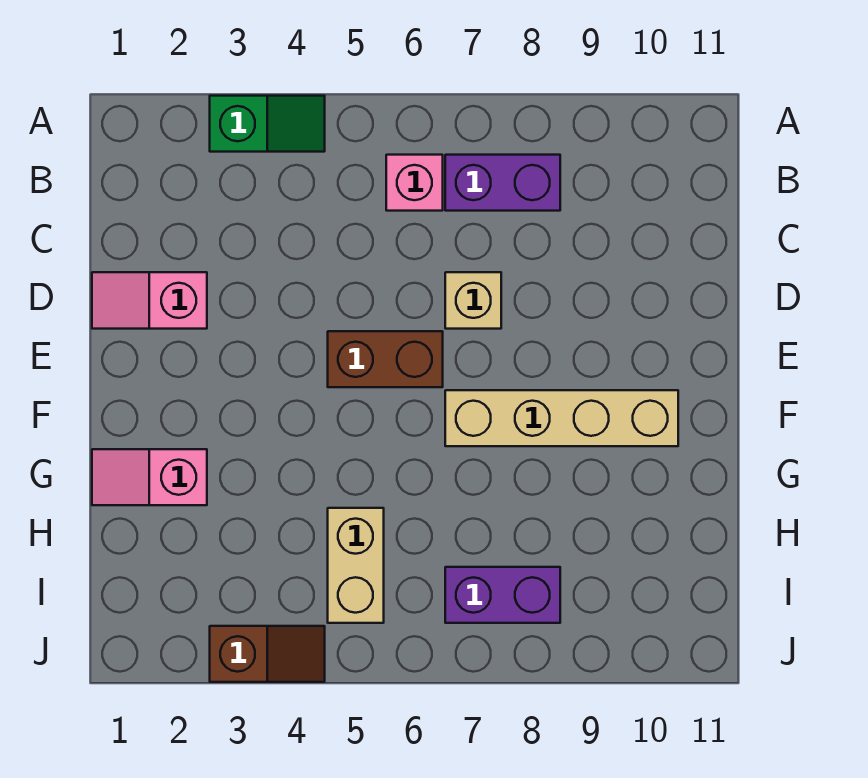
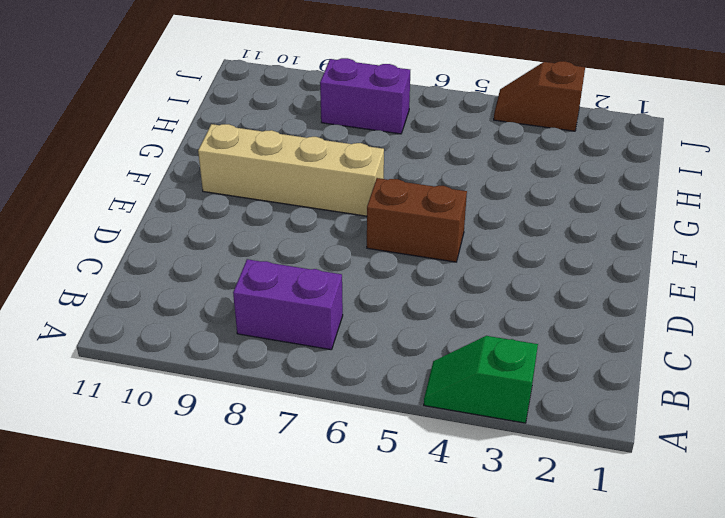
none -> pink brick B6 level 1
none -> pink slope D1:D2 level 1 top 2

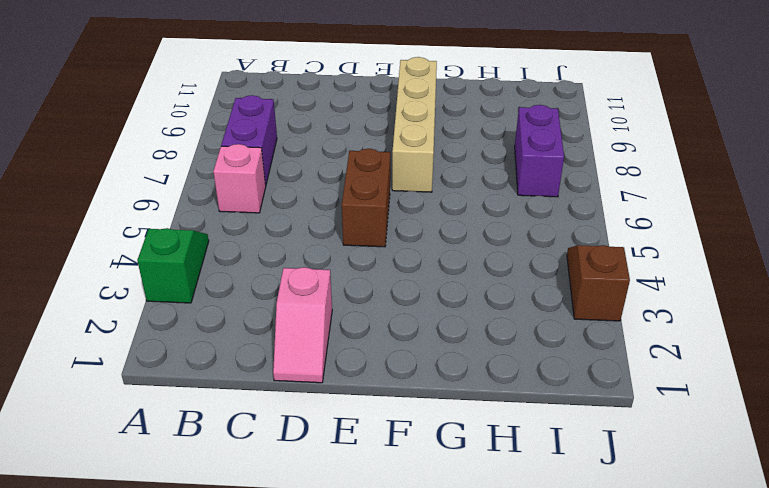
none -> tan brick D7 level 1
none -> pink slope G1:G2 level 1 top 2

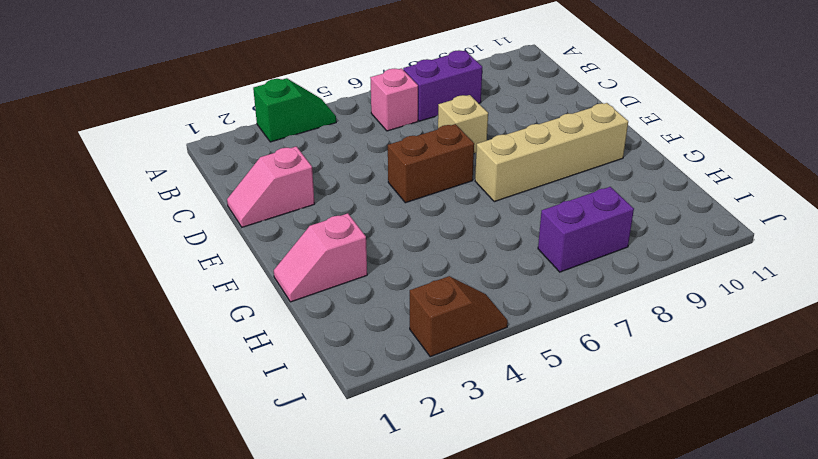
none -> tan brick H5:I5 level 1

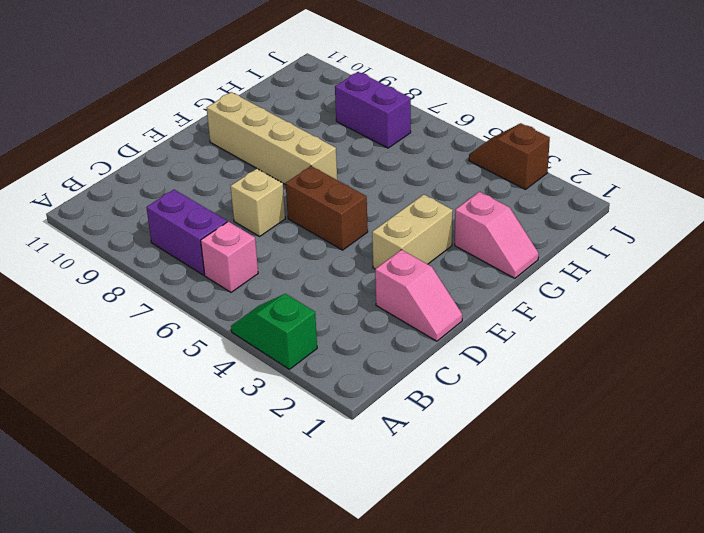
tan brick E3:F3 level 1 -> tan brick H5:I5 level 1

